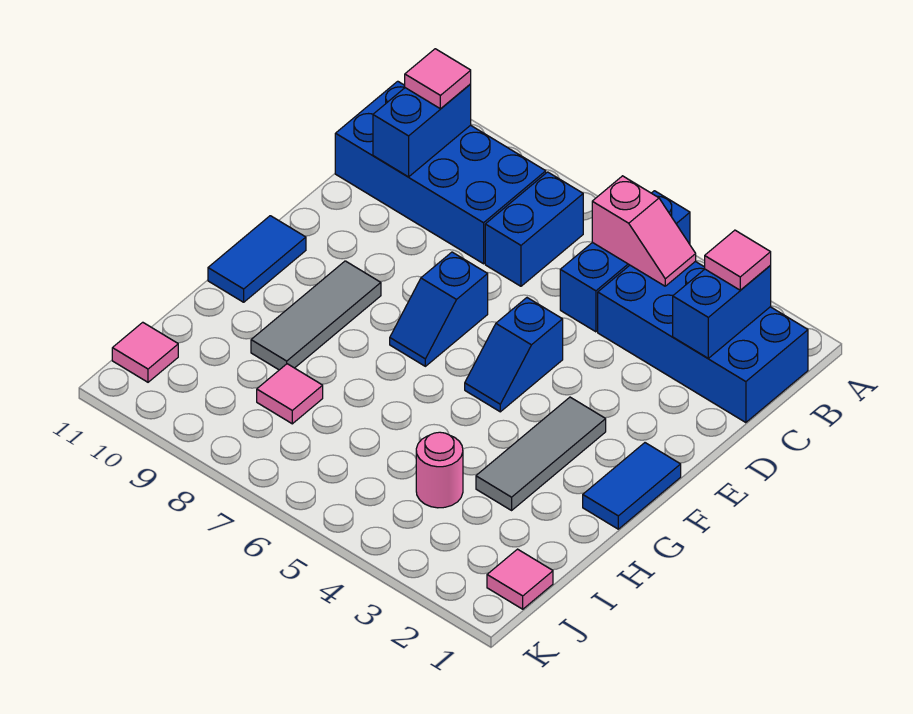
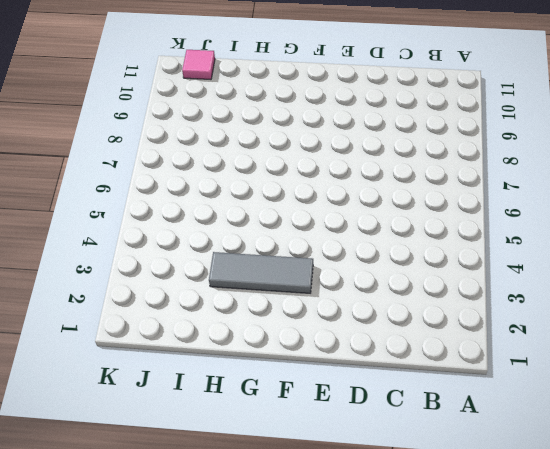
none -> blue brick A5:C5 level 1
none -> blue brick B1:C4 level 1
none -> blue brick B7:C7 level 1

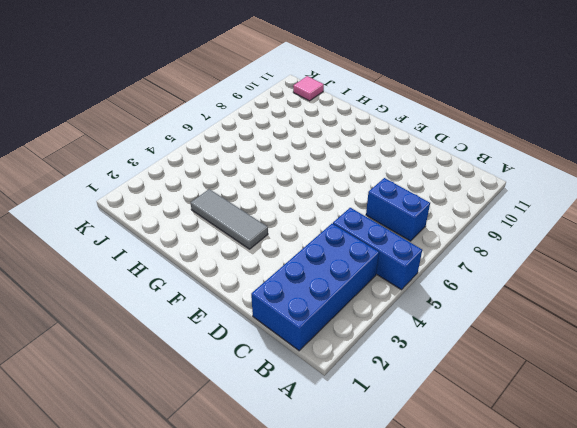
none -> blue brick B8:C11 level 1
none -> blue slope E5:F5 level 1 top E
none -> blue slope E7:F7 level 1 top E

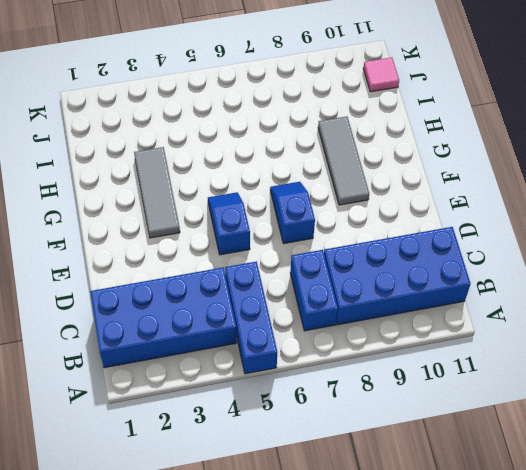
none -> blue tile F1:G1 level 1
none -> blue tile F11:G11 level 1
none -> pink round brick I4 level 1

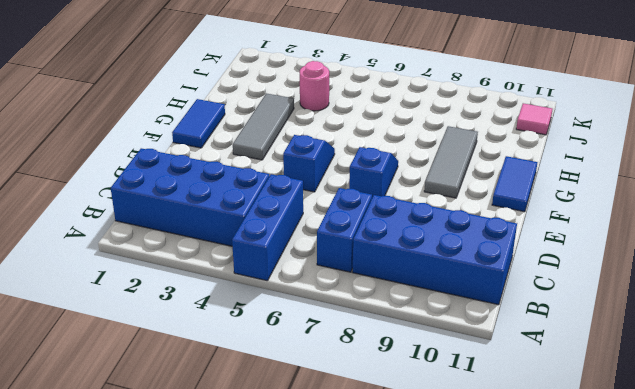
none -> pink tile I8 level 1
none -> pink tile J1 level 1
none -> blue brick B2:C2 level 2

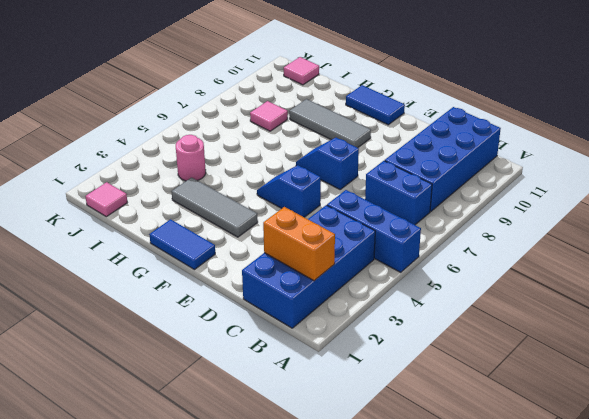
orange brick B2:C2 level 2 -> blue brick B2:C2 level 2
none -> pink slope B4:B5 level 2 top 5
none -> blue brick B10:C10 level 2
none -> pink tile B2 level 3

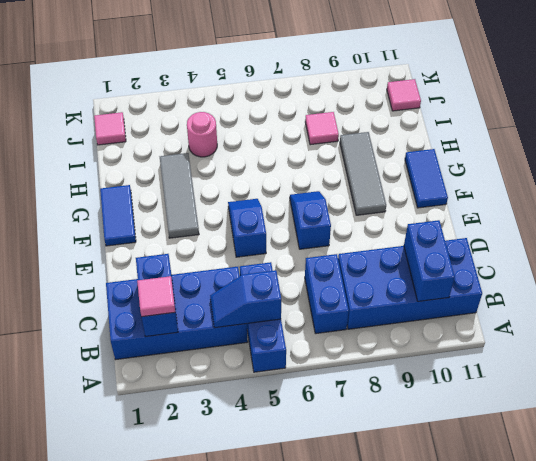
blue slope B4:B5 level 2 top 5 -> pink slope B4:B5 level 2 top 5
none -> pink tile B10 level 3

